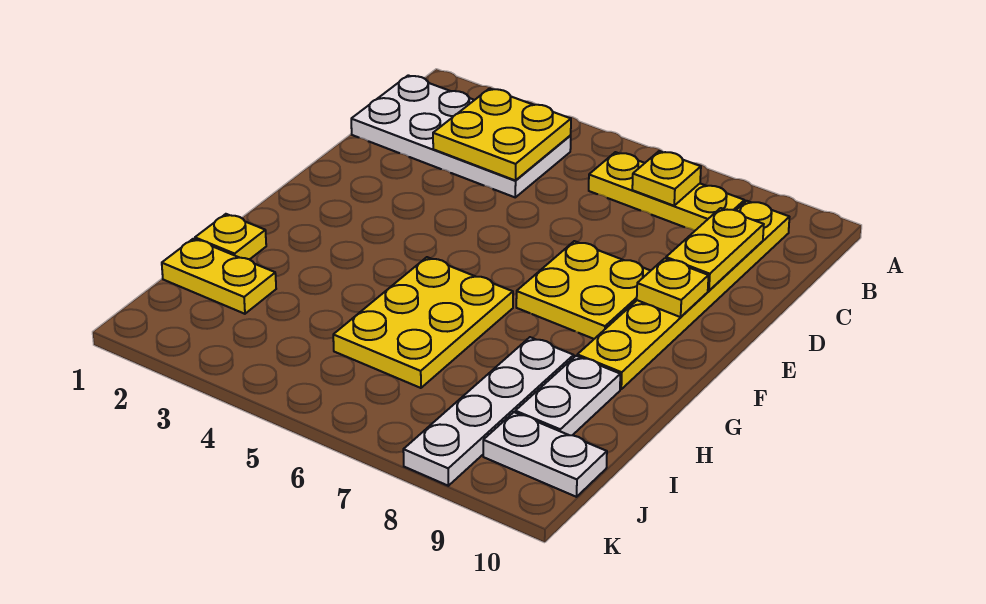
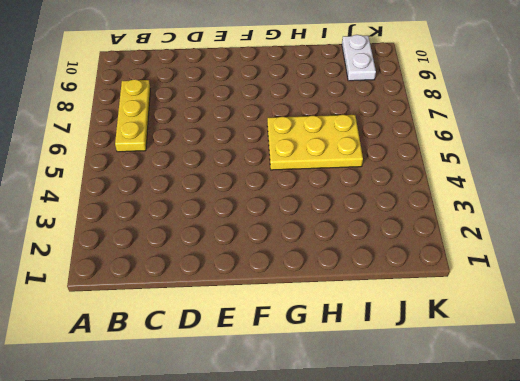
none -> white plate B1:C4 level 1
none -> yellow plate B9:G9 level 1
none -> yellow plate E7:F8 level 1

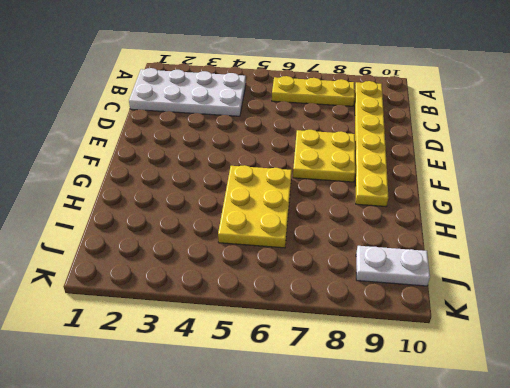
none -> yellow plate H1 level 1
none -> white plate H8:K8 level 1
none -> white plate H9:I9 level 1

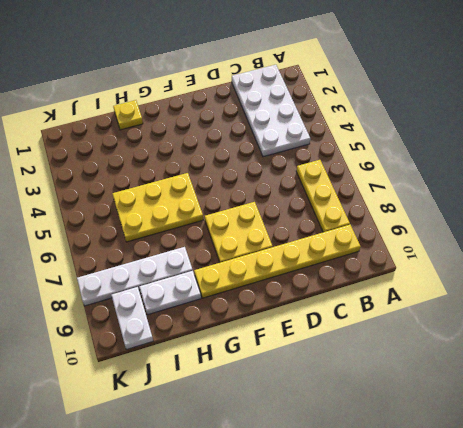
none -> yellow plate I1:I2 level 1
none -> yellow plate B3:C4 level 2
none -> yellow plate B7 level 2

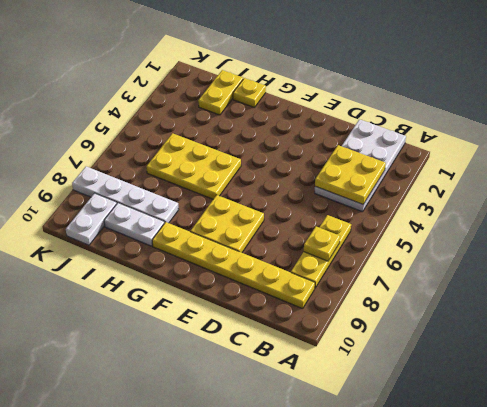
none -> yellow plate C9:D9 level 2
none -> yellow plate E9 level 2

